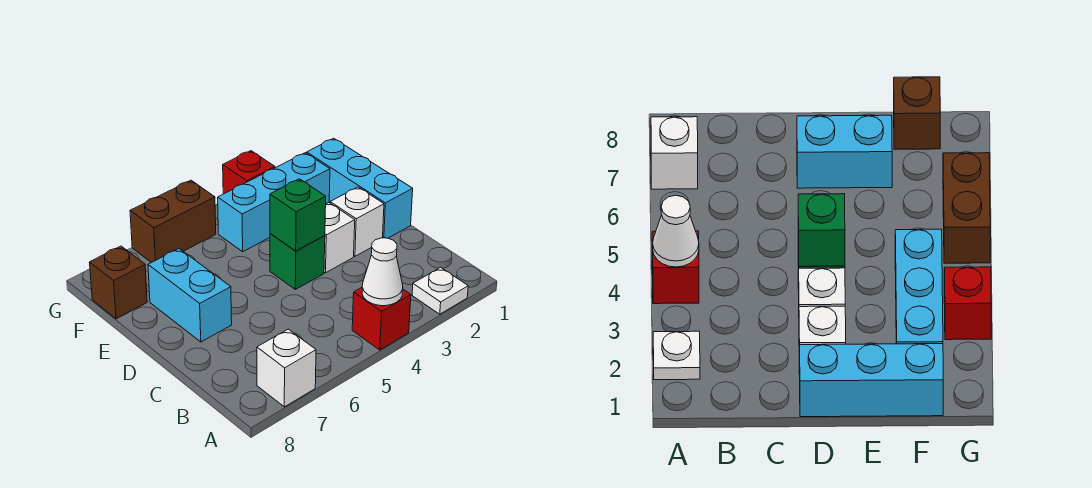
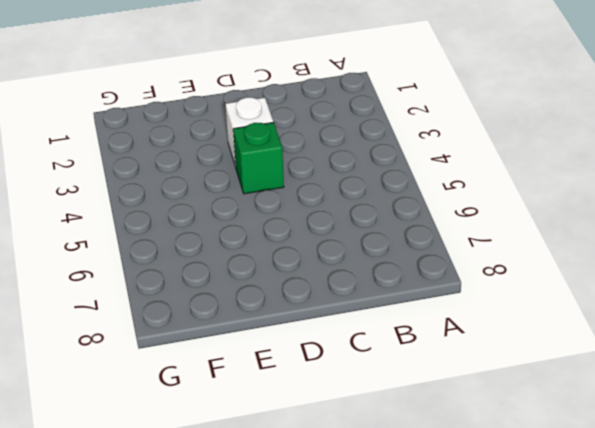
none -> white plate A2 level 1
none -> red brick A4 level 1
none -> white brick A7 level 1

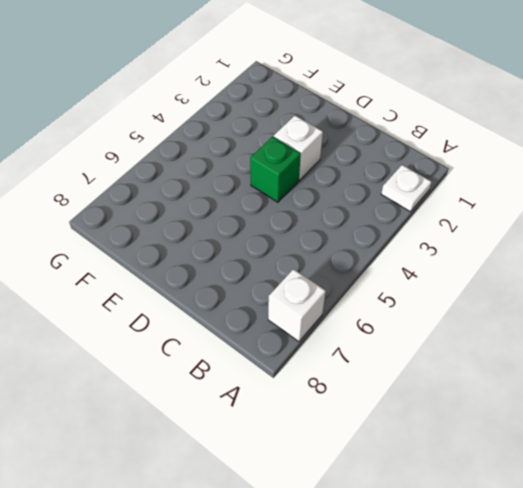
none -> red brick A4 level 1
none -> cyan brick D1:F1 level 1
none -> white brick D2 level 1

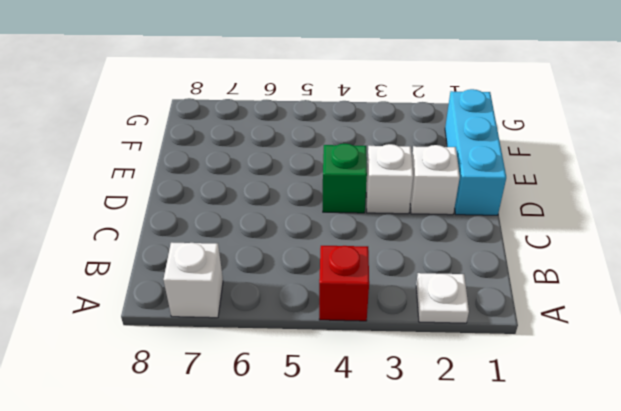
none -> cyan brick D7:E7 level 1
none -> cyan brick F2:F4 level 1
none -> brown brick F8 level 1

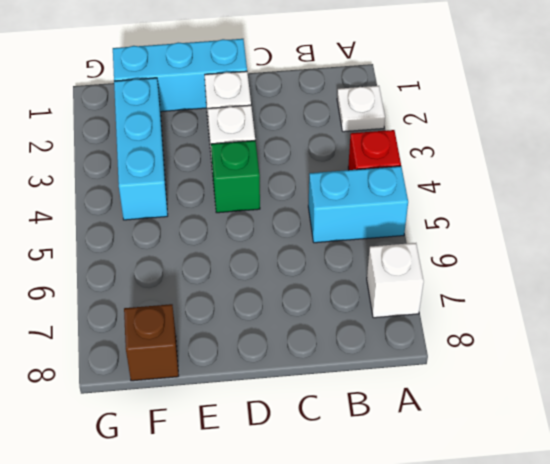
cyan brick A5:B5 level 1 -> cyan brick D7:E7 level 1
none -> red brick G3 level 1
none -> brown brick G5:G6 level 1
none -> white cone A4 level 2

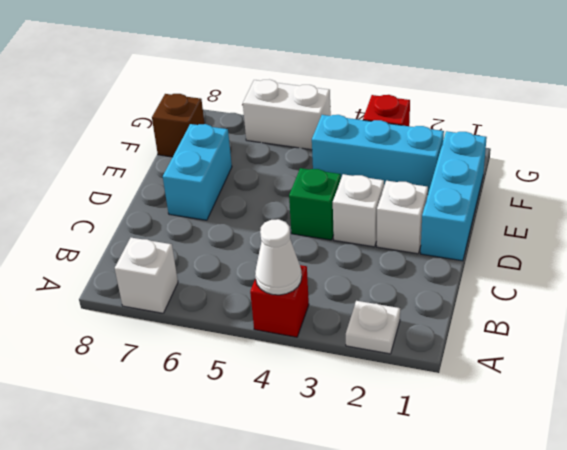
white brick G5:G6 level 1 -> brown brick G5:G6 level 1
none -> green brick D4 level 2

